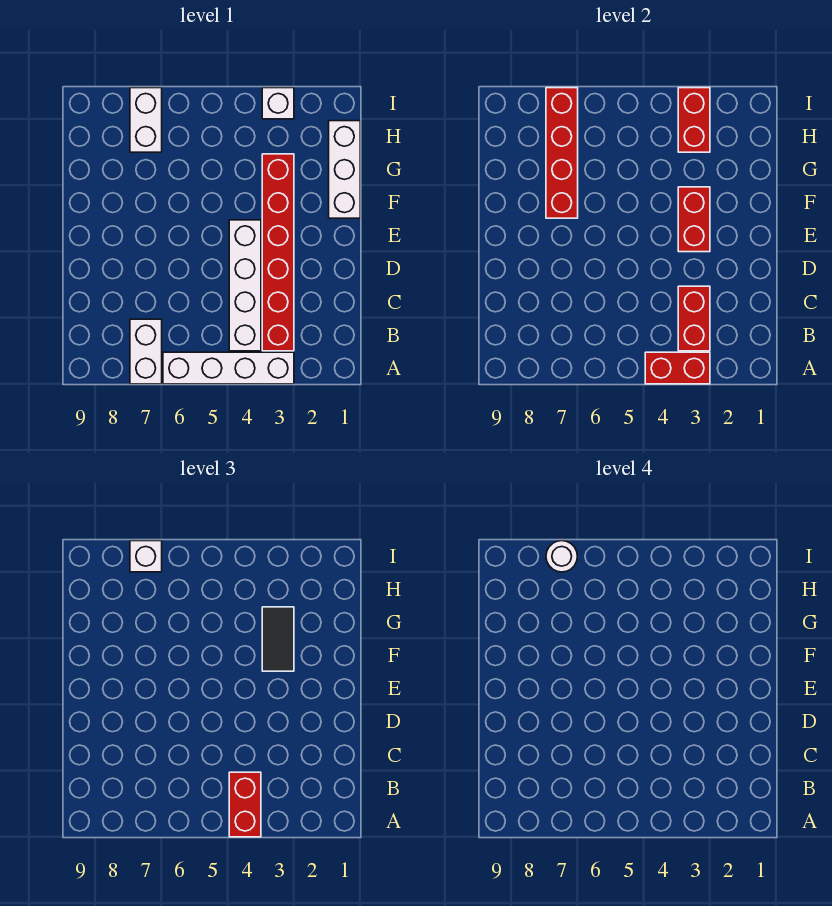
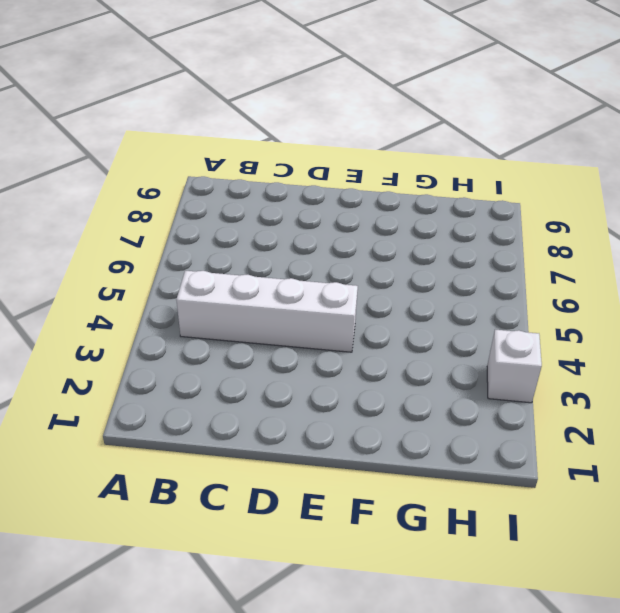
none -> white brick A3:A6 level 1
none -> white brick A7:B7 level 1
none -> red brick B3:G3 level 1

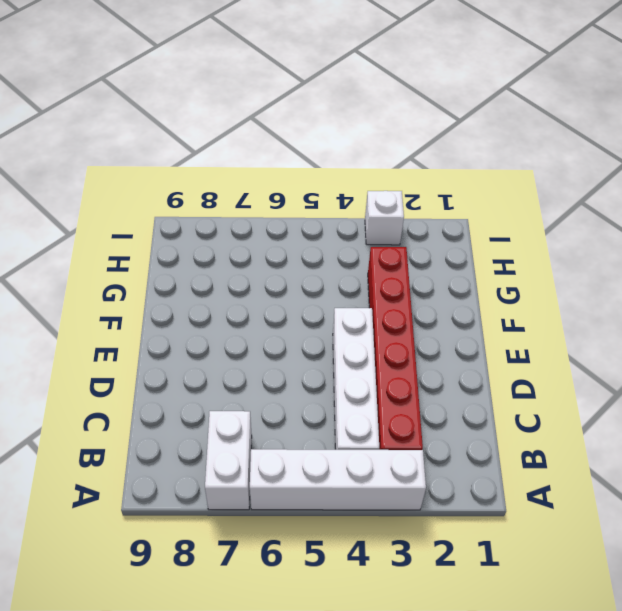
none -> white brick F1:H1 level 1
none -> white brick H7:I7 level 1
none -> red brick A3:A4 level 2

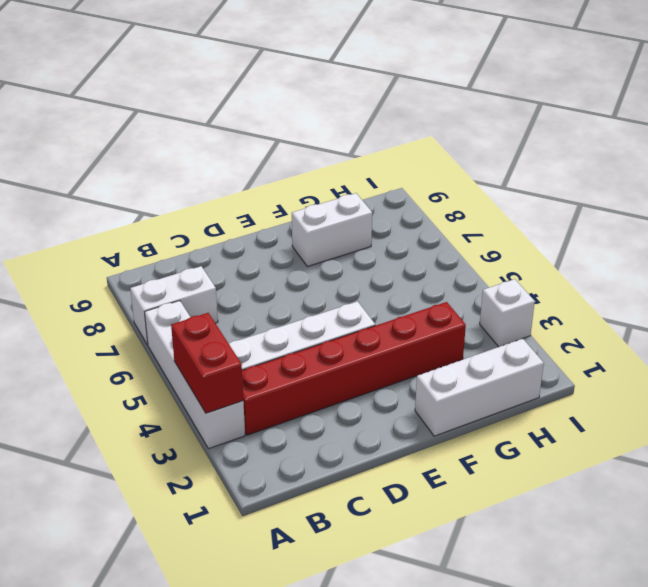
white brick F8:G8 level 1 -> white brick H7:I7 level 1
none -> red brick B3:C3 level 2
none -> red brick E3:F3 level 2
none -> red brick F7:I7 level 2

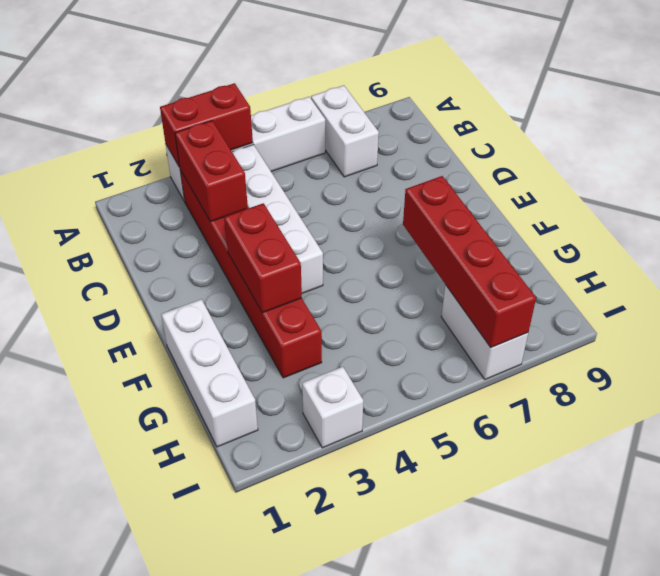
none -> red brick H3:I3 level 2
none -> red brick A4:B4 level 3
none -> black tile F3:G3 level 3

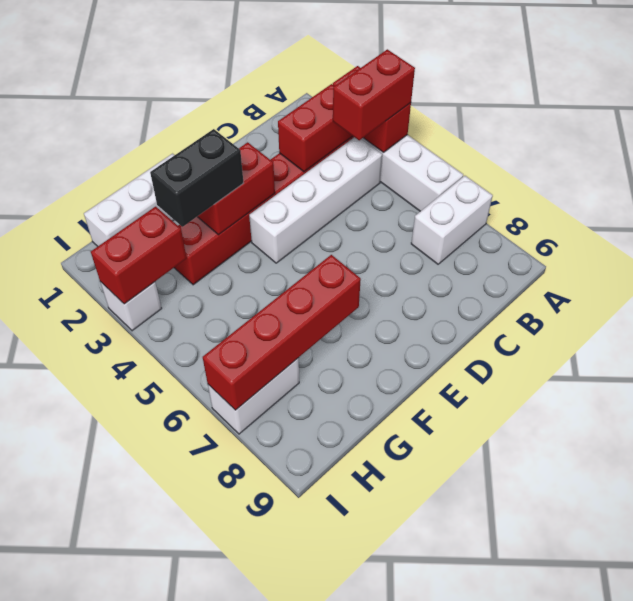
black brick F3:G3 level 3 -> black tile F3:G3 level 3
none -> white brick I7 level 3
none -> white round brick I7 level 4

